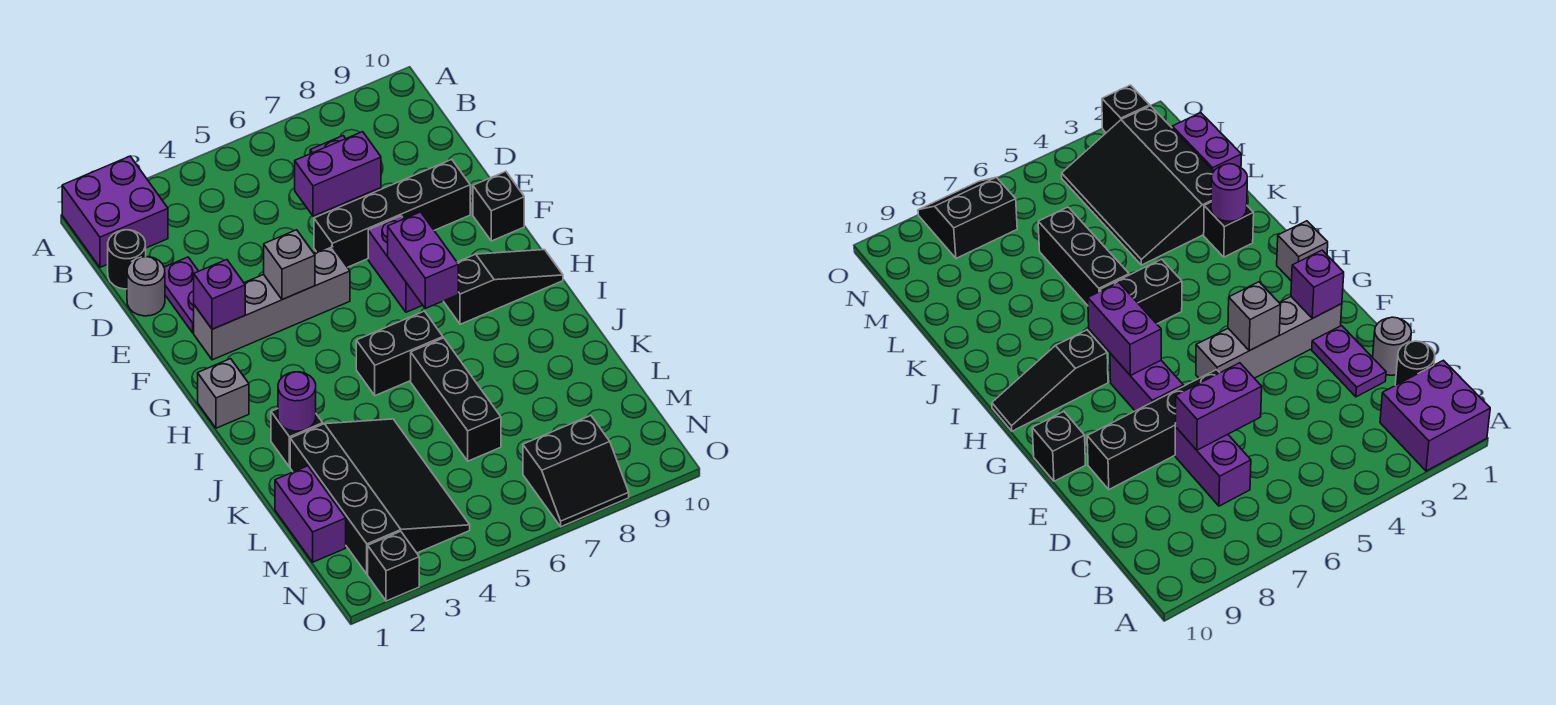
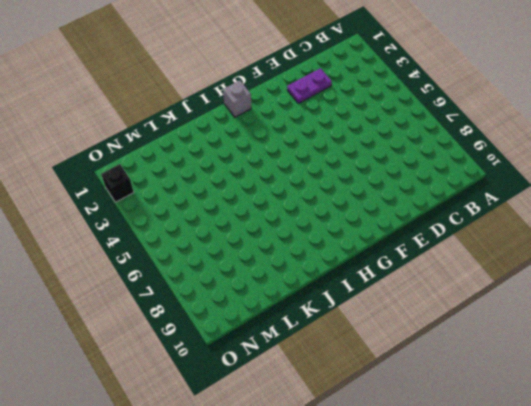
none -> purple brick A1:B2 level 1
none -> black round brick C1 level 1
none -> purple brick C7:D7 level 1

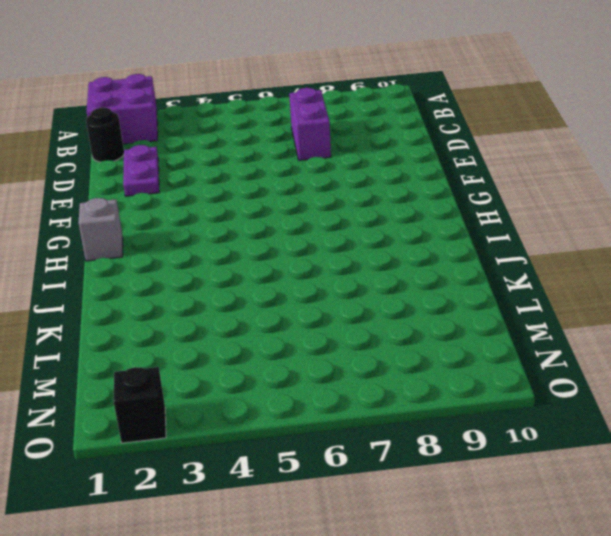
none -> grey round brick D1 level 1
none -> black brick E6:E9 level 1
none -> grey brick F2:F5 level 1

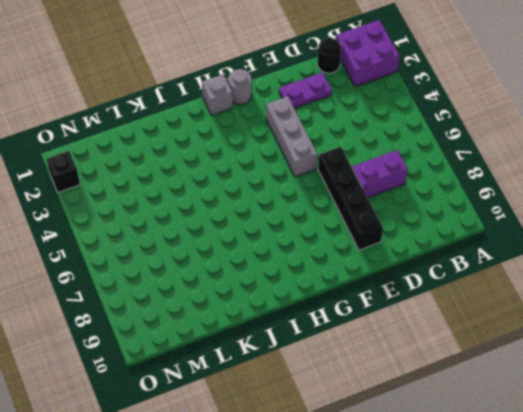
grey brick F3:F5 level 1 -> grey brick F2:F5 level 1
grey round brick G1 level 1 -> grey round brick D1 level 1
none -> purple brick F7:G7 level 1
none -> black brick F10 level 1
none -> black slope H8:H10 level 1 top 8

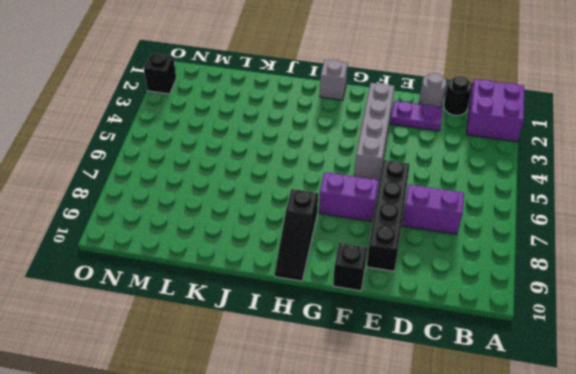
none -> black brick I5:I6 level 1
none -> black brick J2 level 1
none -> black brick J6:L6 level 1

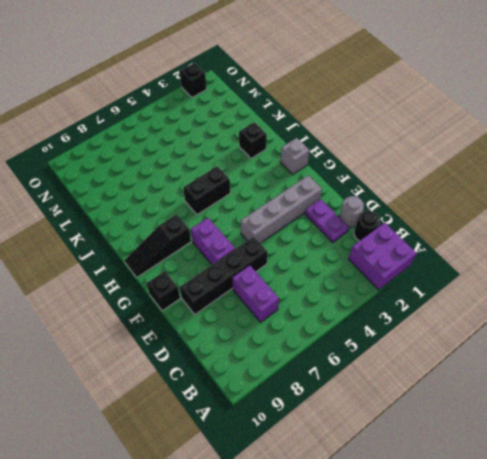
none -> black brick J6:L6 level 1
none -> black slope K2:N4 level 1 top 2
none -> purple brick L1:M1 level 1

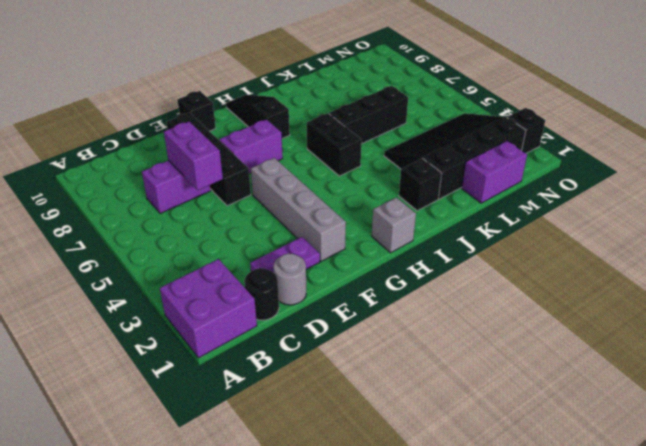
none -> black slope N7:O8 level 1 top N
none -> purple brick F2 level 2
none -> grey brick F4 level 2

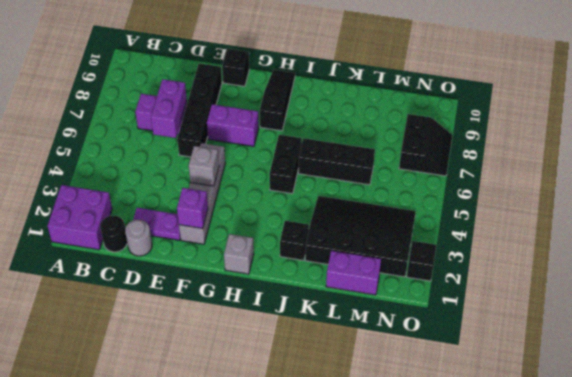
none -> purple brick G7:H7 level 2
none -> purple round brick J2 level 2

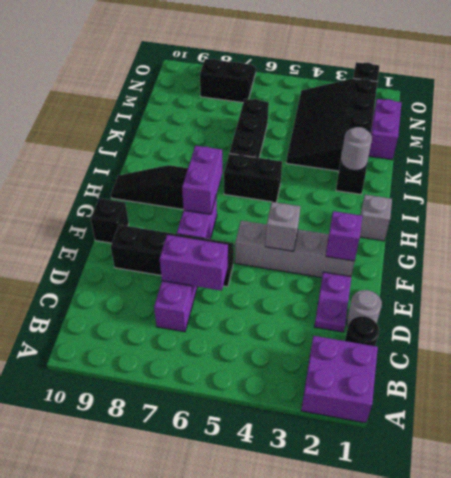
grey round brick J2 level 2 -> purple round brick J2 level 2

